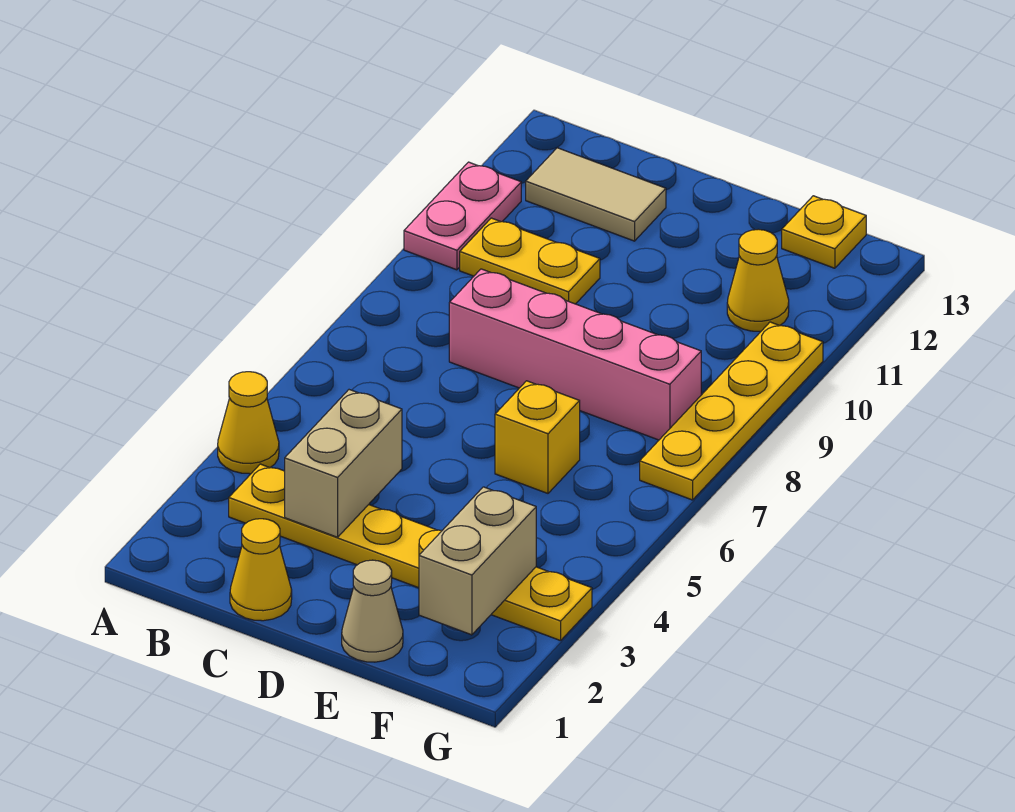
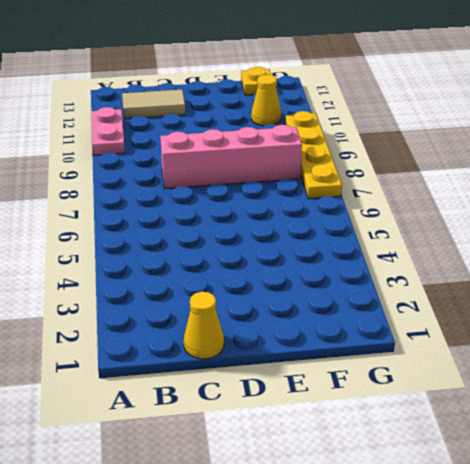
none -> yellow cone A4 level 1
none -> yellow plate B3:G3 level 1
none -> yellow plate B10:C10 level 1

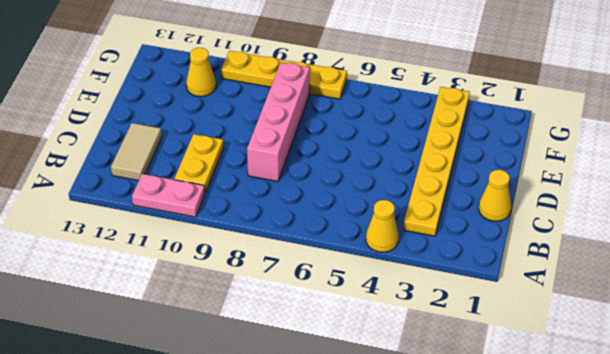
none -> tan cone E1 level 1
none -> yellow brick E6 level 1
none -> yellow plate F13 level 1

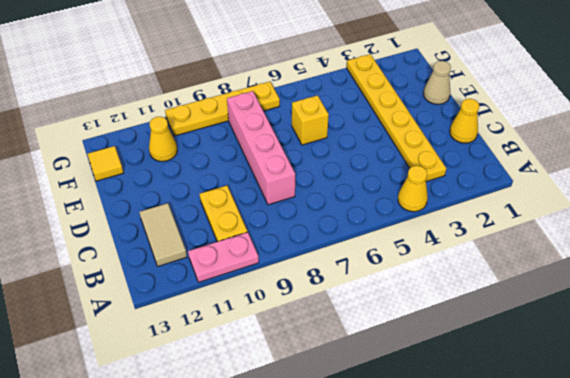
yellow tile F13 level 1 -> yellow plate F13 level 1
none -> tan brick C3:C4 level 2
none -> tan brick F2:F3 level 2

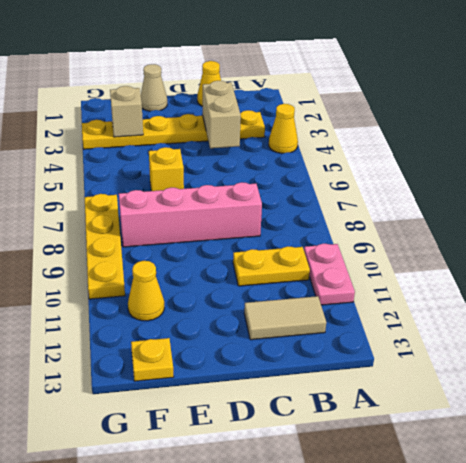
tan brick F3 level 2 -> tan brick F2:F3 level 2

